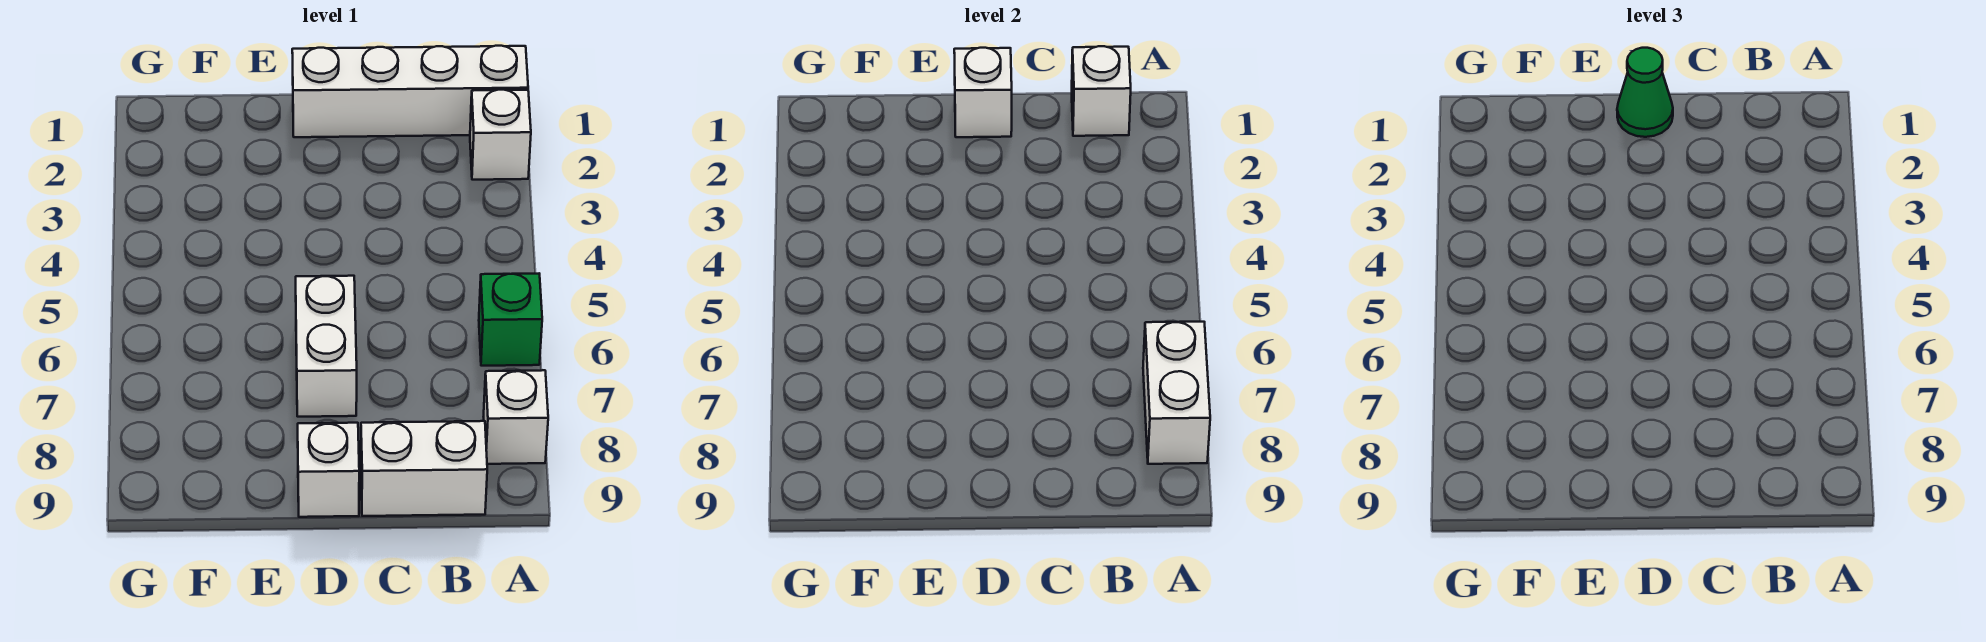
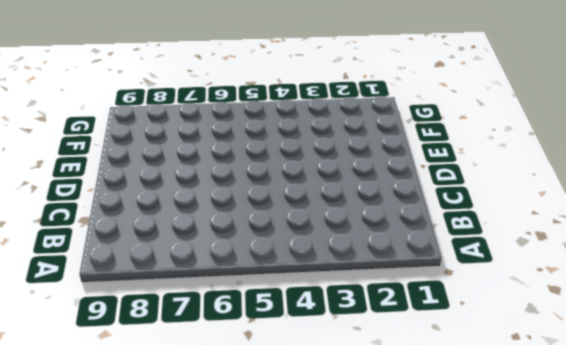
none -> white brick A1:D1 level 1
none -> white brick A2 level 1

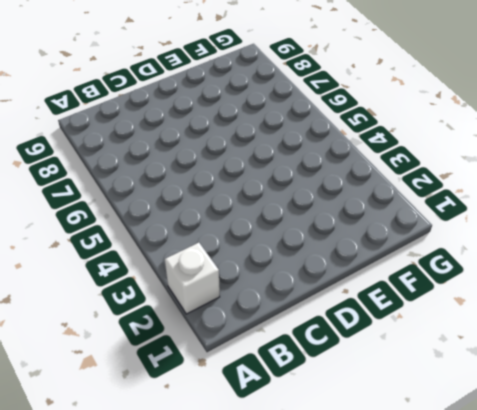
none -> white brick A1:D1 level 1
none -> green brick A6 level 1

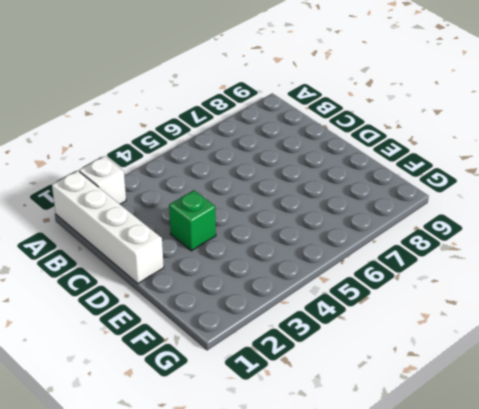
green brick D3 level 1 -> green brick A6 level 1
none -> white brick A8 level 1
none -> white brick B9:C9 level 1

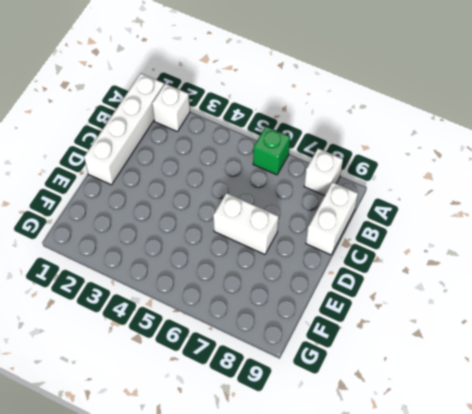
none -> white brick D9 level 1
none -> white brick A7:A8 level 2

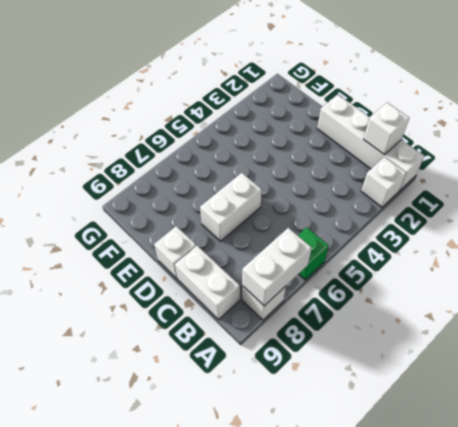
none -> white brick D1 level 2
none -> green cone D1 level 3

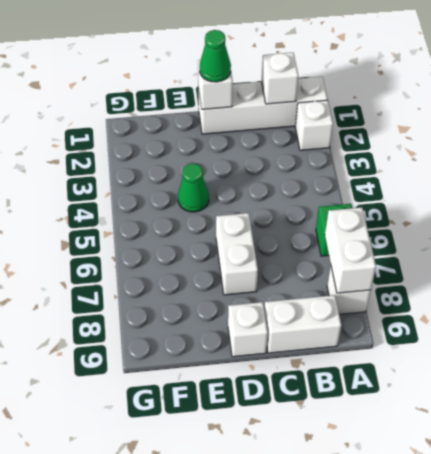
green cone E4 level 1 -> none

